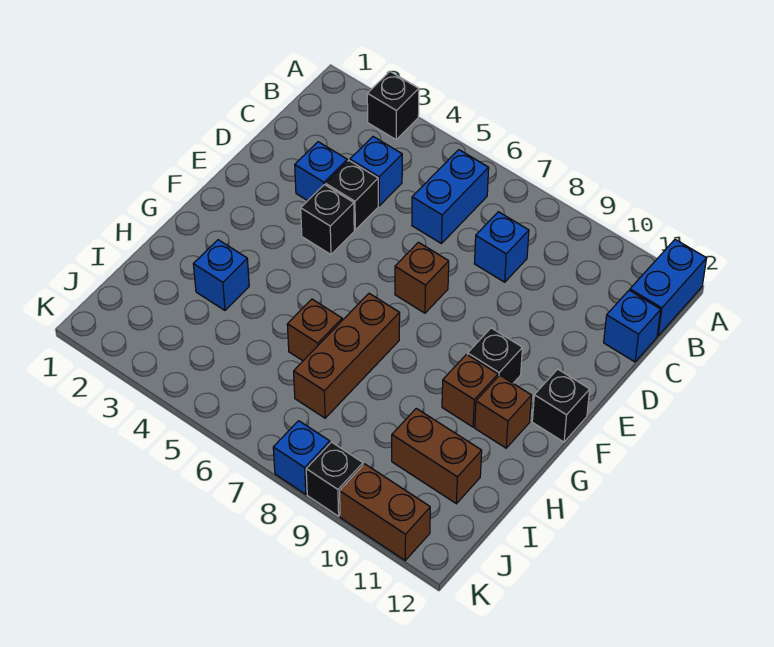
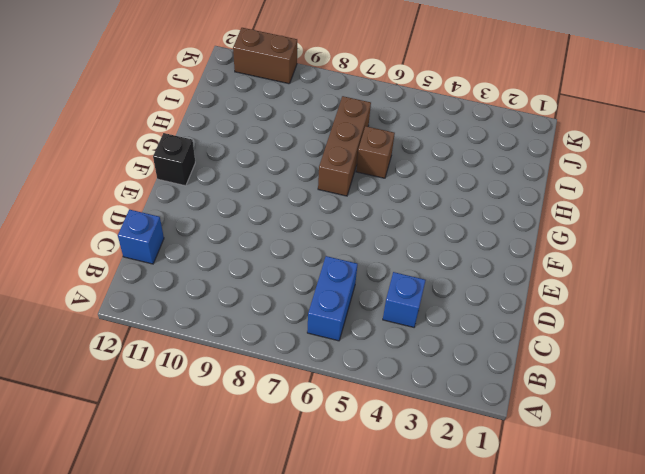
none -> black brick A3 level 1
none -> blue brick A12:B12 level 1
none -> blue brick C8 level 1

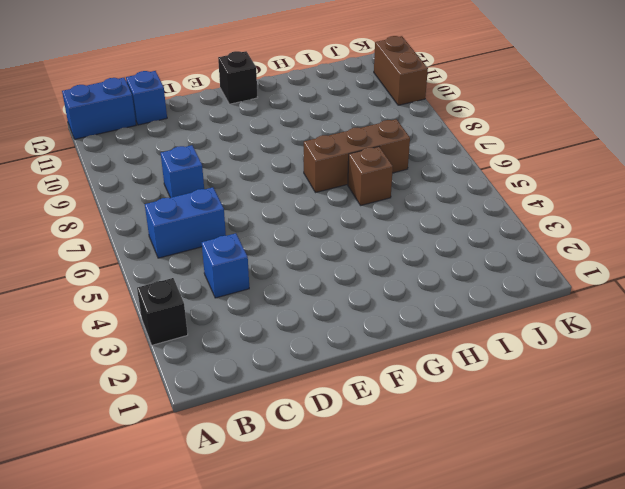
none -> blue brick D3 level 1
none -> black brick D4 level 1
none -> black brick E4 level 1

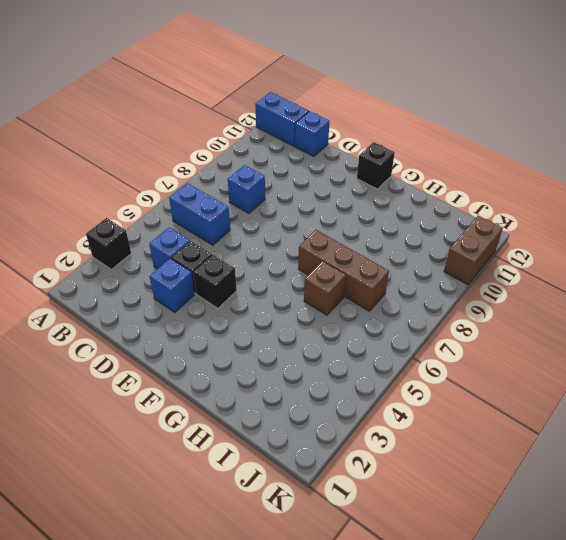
none -> brown brick E7 level 1
none -> black brick F10 level 1
none -> brown brick G10 level 1

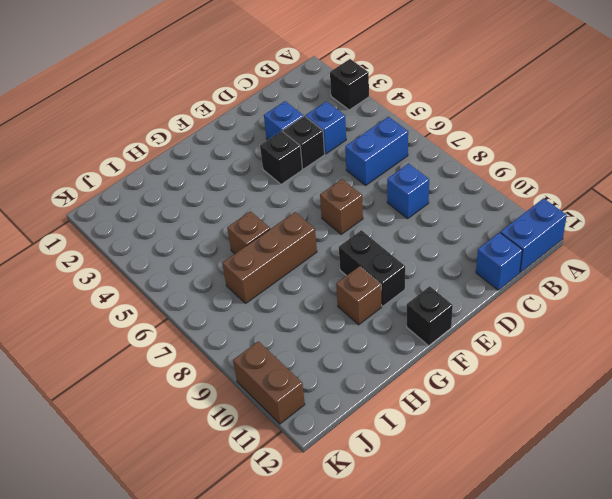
black brick F9:F10 level 1 -> black brick F10 level 1
none -> brown brick G11 level 1
none -> blue brick H3 level 1
none -> brown brick I10:I11 level 1

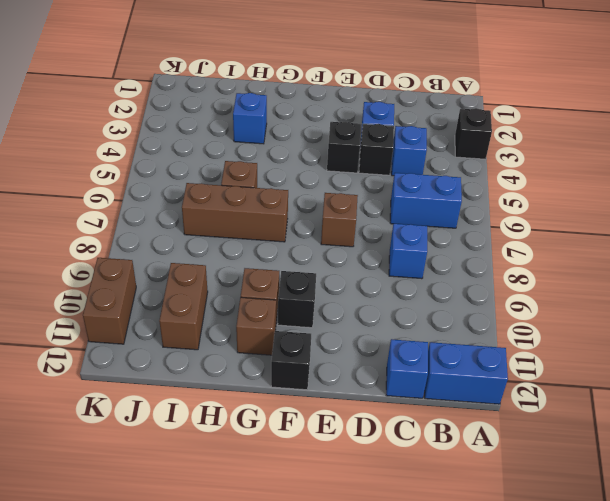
none -> blue brick K8 level 1
none -> black brick K9 level 1

